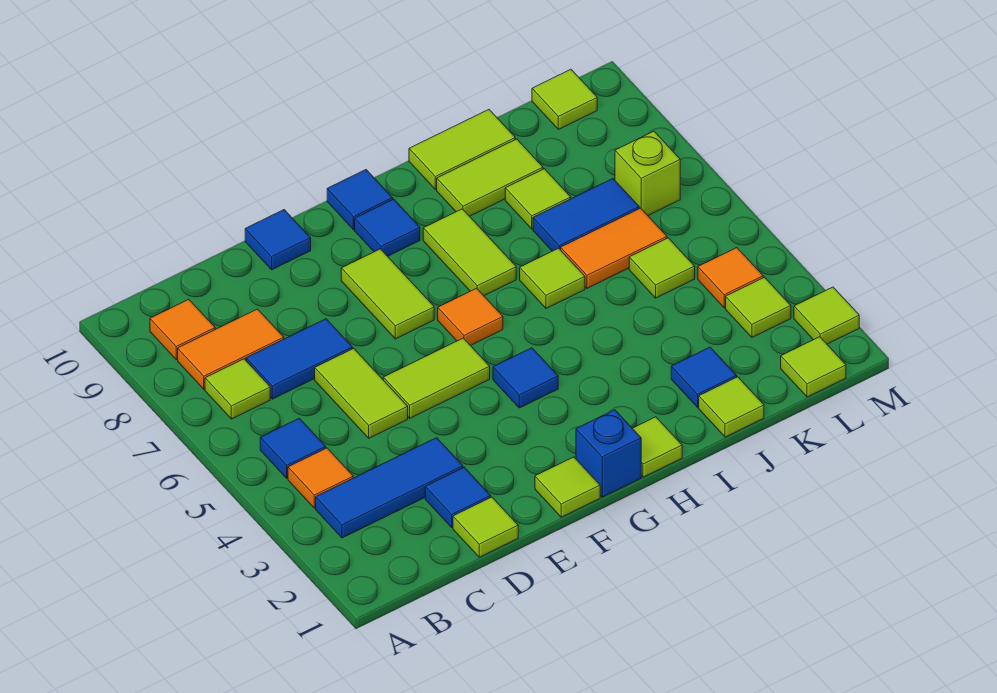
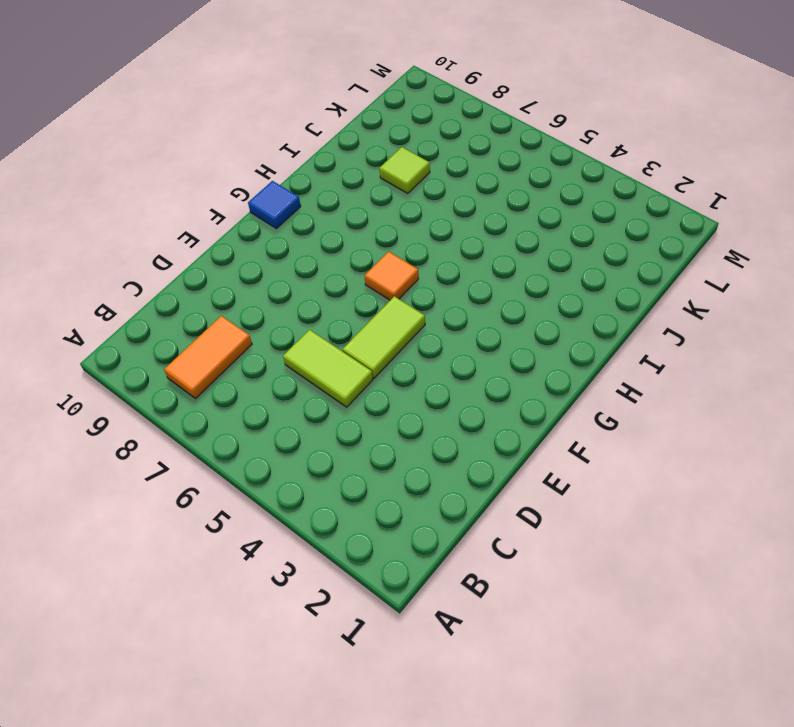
none -> blue tile B3:D3 level 1
none -> orange tile B4 level 1
none -> blue tile B5 level 1
none -> lime tile B7 level 1

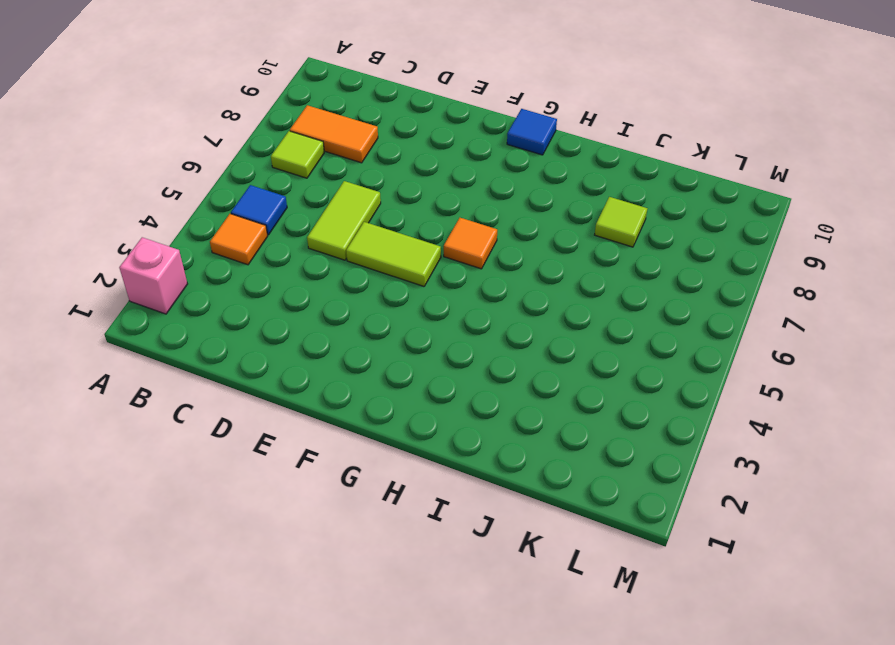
pink brick A2 level 1 -> none
none -> blue tile B3:D3 level 1
none -> orange tile B9 level 1
none -> blue tile C7:D7 level 1
none -> lime tile D1 level 1

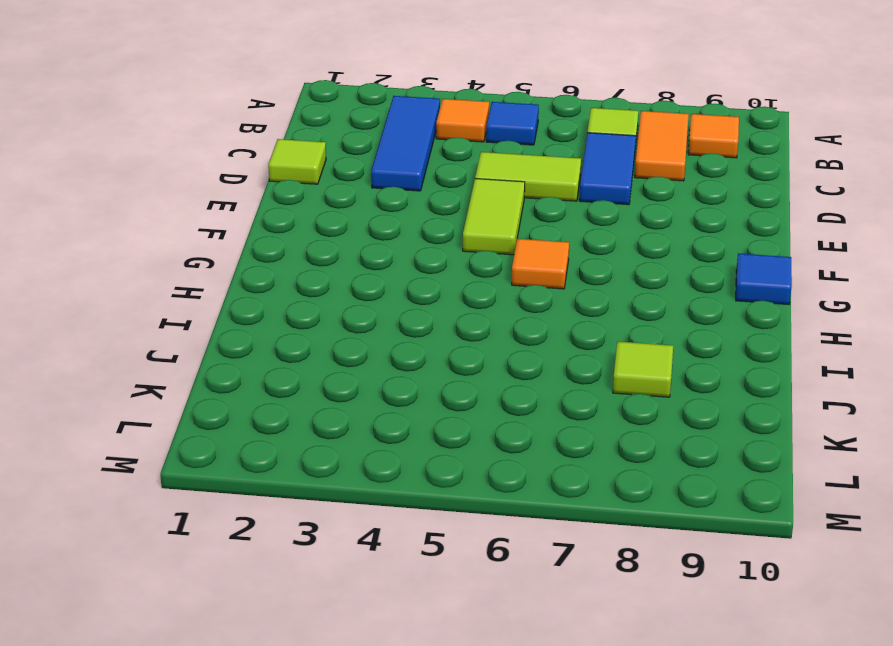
none -> blue tile D2 level 1
none -> blue tile E10 level 1
none -> lime tile F1 level 1
none -> lime tile F7:F8 level 1

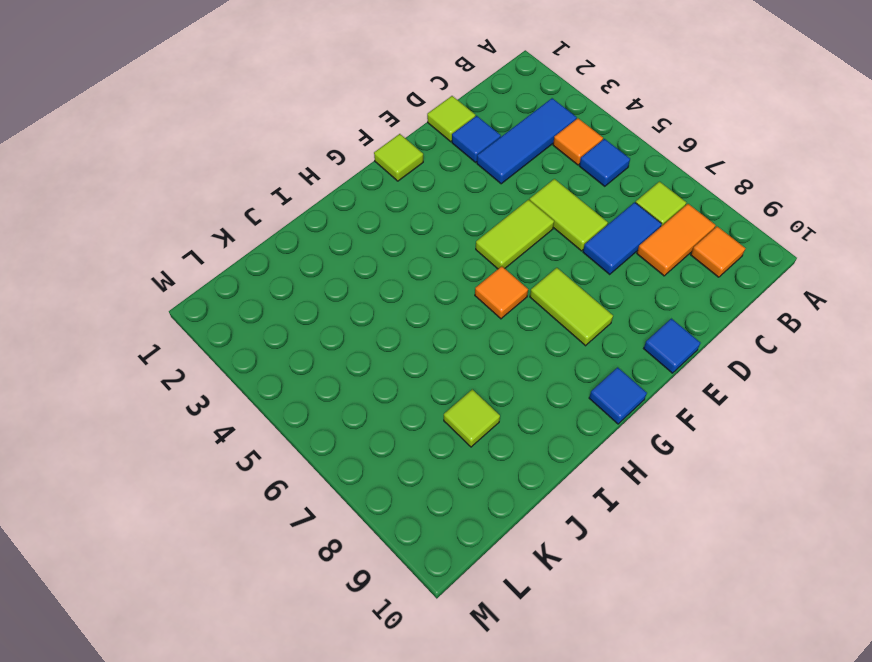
none -> blue brick G1 level 1
none -> blue tile G4 level 1
none -> blue tile G9 level 1
none -> lime tile H1 level 1

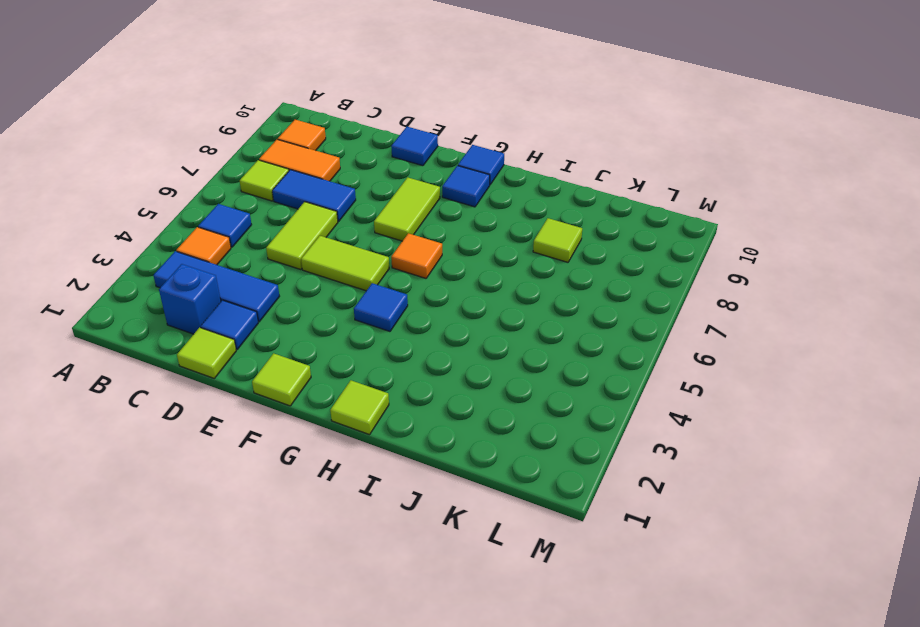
blue brick C2 level 1 -> blue brick G1 level 1
none -> lime tile H7:H8 level 1
none -> lime tile I6 level 1
none -> lime tile I9:J9 level 1
none -> lime tile I10:J10 level 1

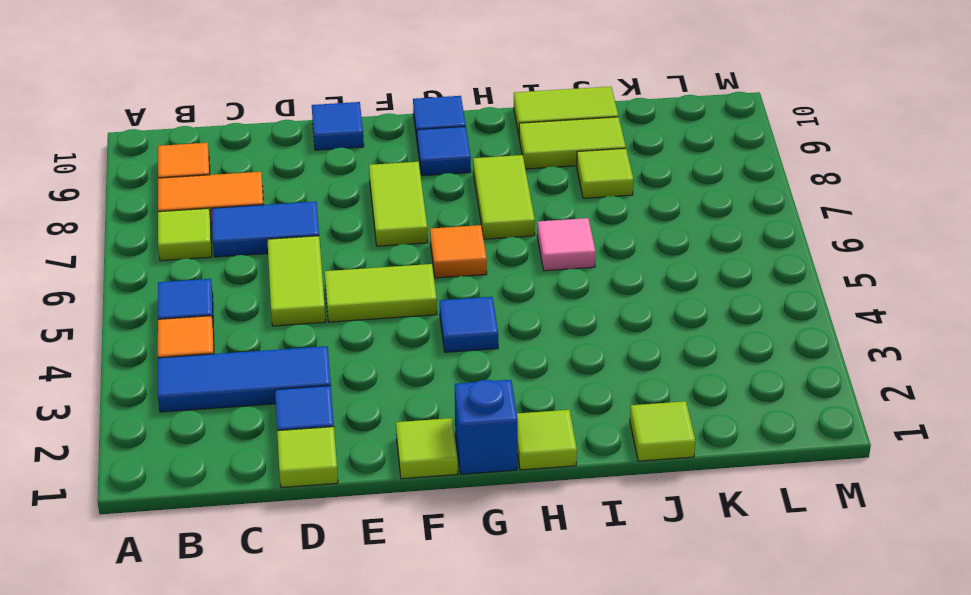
pink tile I6 level 1 -> lime tile I6 level 1
none -> blue tile J2 level 1
none -> orange tile J6:K6 level 1
none -> blue tile J7:K7 level 1
none -> lime tile K5 level 1

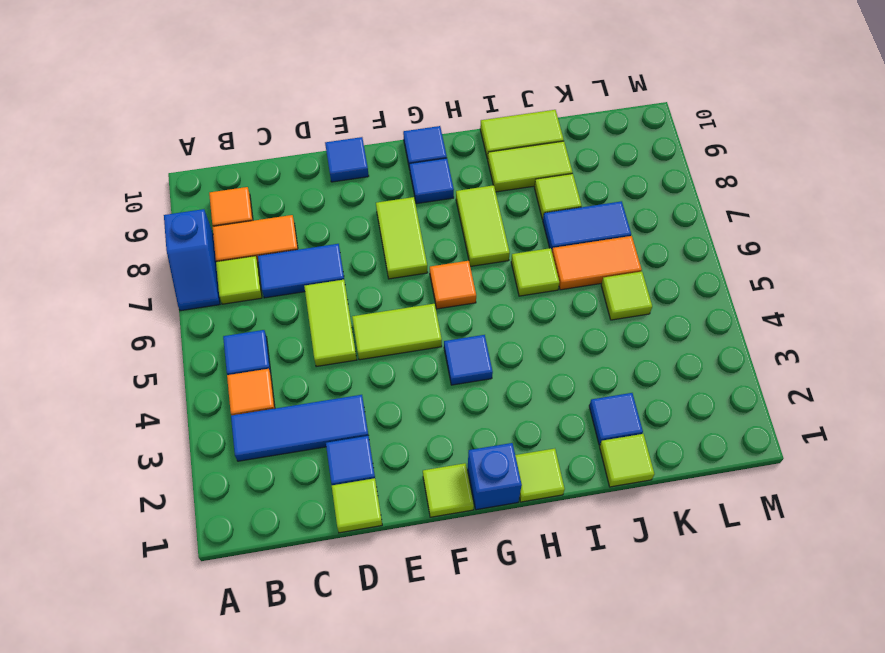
blue slope A7:A8 level 1 top 8 -> none
none -> lime tile L1 level 1
none -> lime tile L3 level 1
none -> orange tile L4 level 1
none -> lime brick L7 level 1

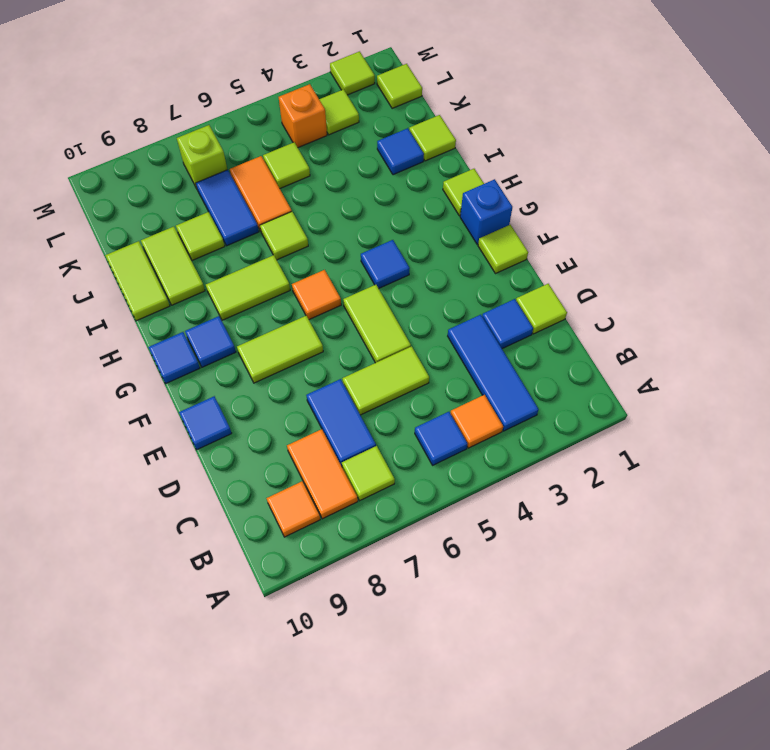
orange brick L4 level 1 -> orange tile L4 level 1
none -> lime tile L10 level 1

